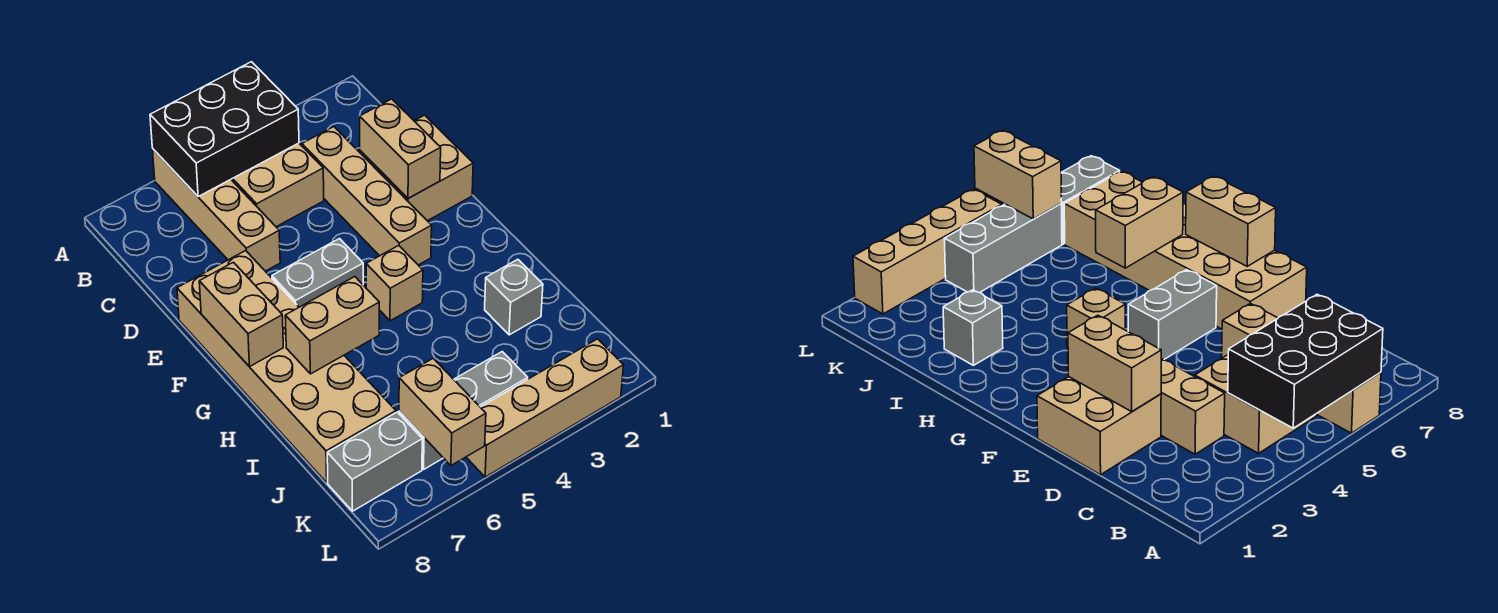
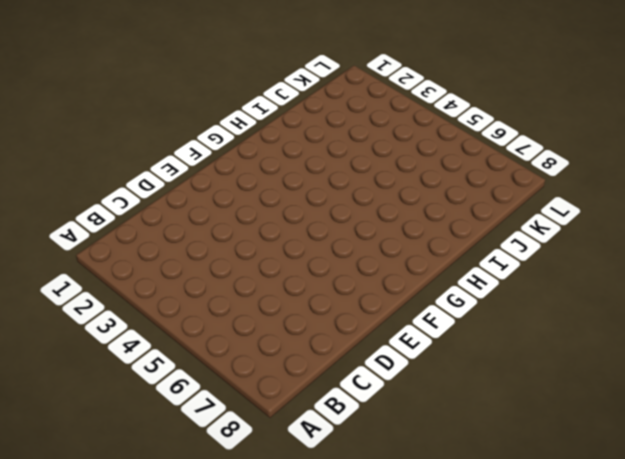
none -> tan brick A6:D6 level 1
none -> tan brick B4:C5 level 1
none -> tan brick C3:F3 level 1

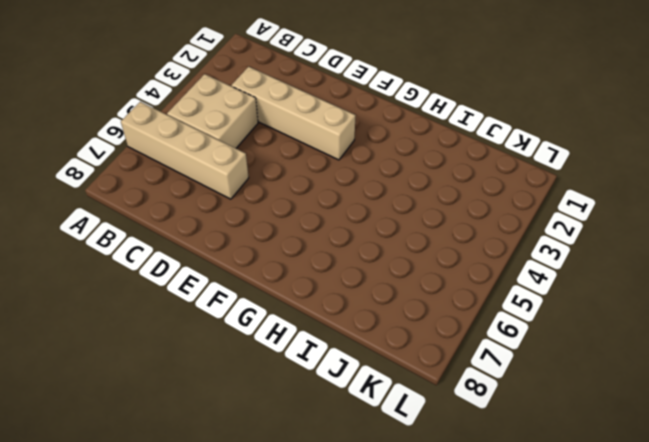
none -> tan brick D1:E2 level 1
none -> tan brick E7:J8 level 1
none -> grey brick F5:F6 level 1

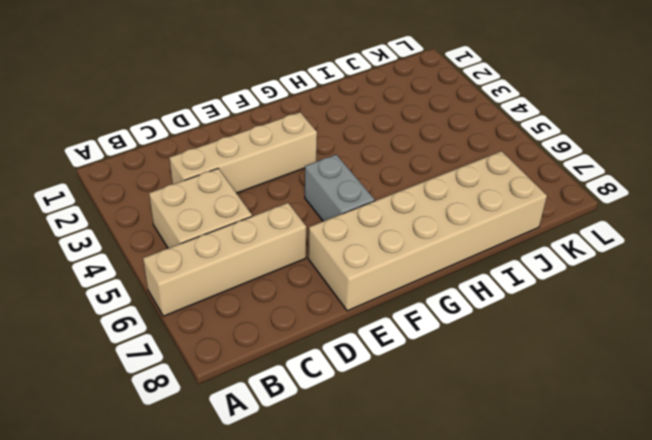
none -> tan brick D1:E2 level 1
none -> tan brick G4 level 1
none -> grey brick I2 level 1

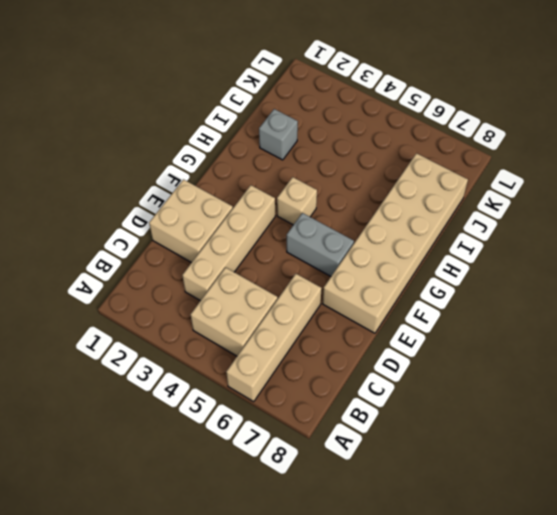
none -> grey brick K4:K6 level 1
none -> grey brick K7:K8 level 1
none -> tan brick L2:L5 level 1

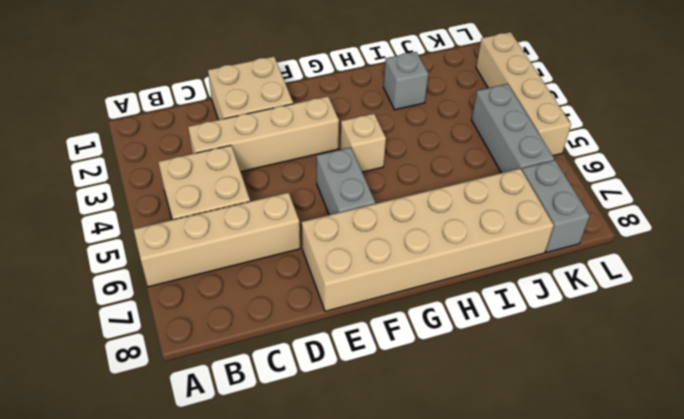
none -> black brick A4:B6 level 2
none -> tan brick D2:E2 level 2
none -> tan brick F8:G8 level 2

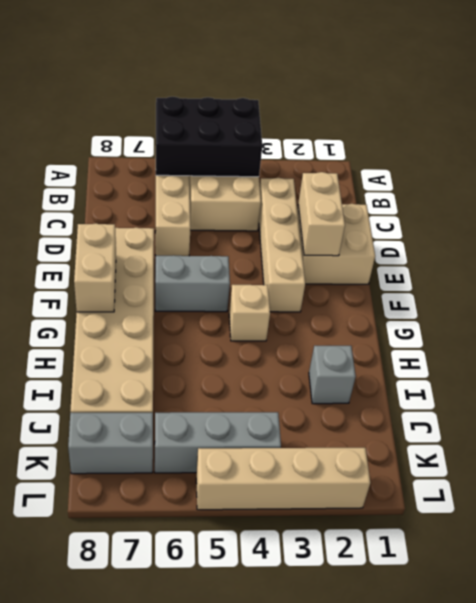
none -> tan brick H6:H7 level 2
none -> tan brick K6:L6 level 2

